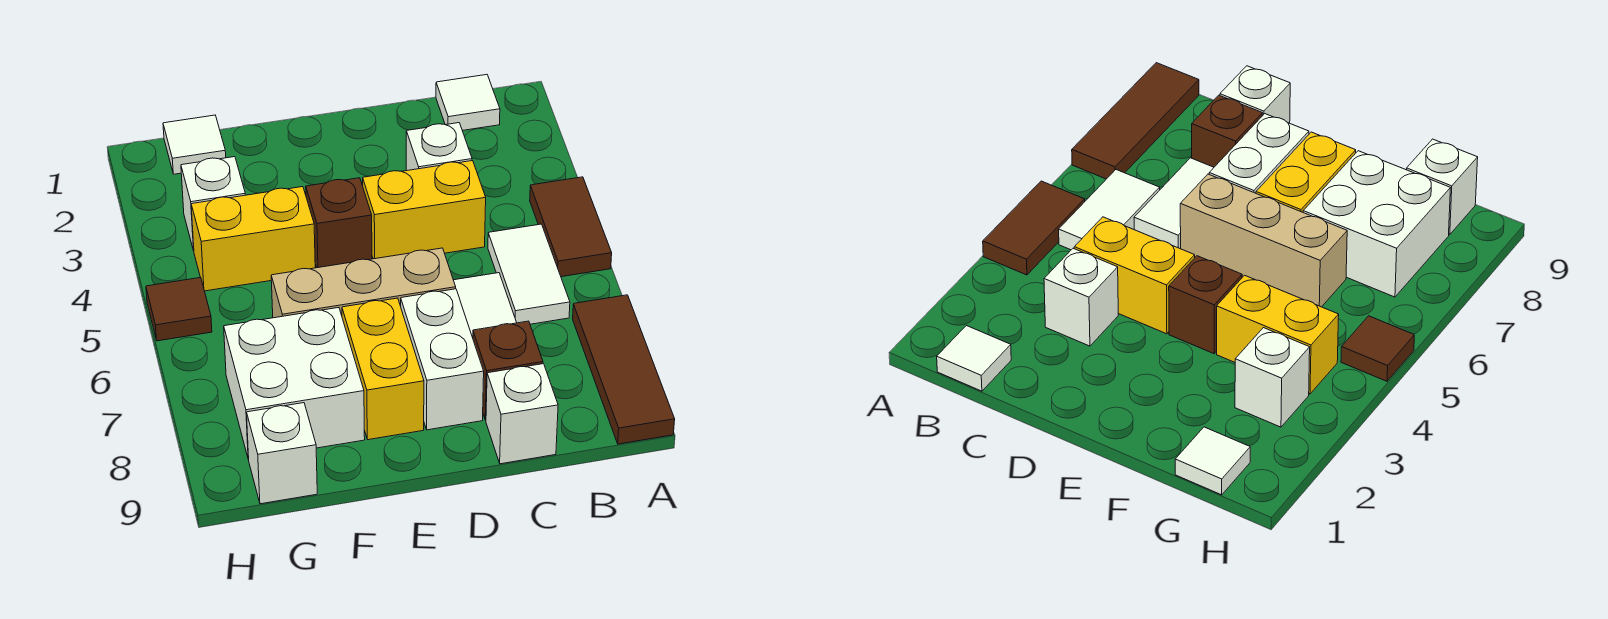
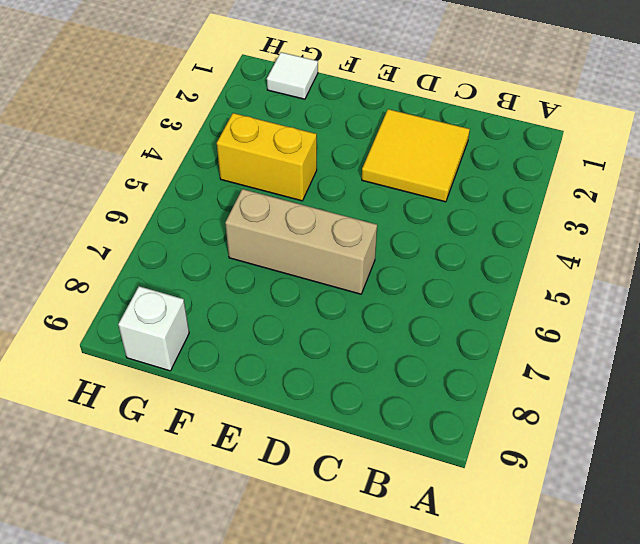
yellow tile C2:D3 level 1 -> white brick C3 level 1
none -> brown tile A4:A5 level 1
none -> brown tile A7:A9 level 1
none -> white tile B1 level 1

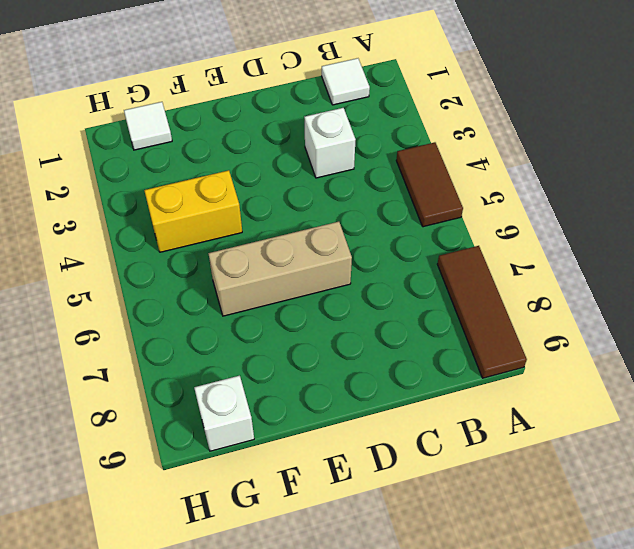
none -> white tile B5:B6 level 1
none -> yellow brick C4:D4 level 1
none -> white tile C6:C7 level 1

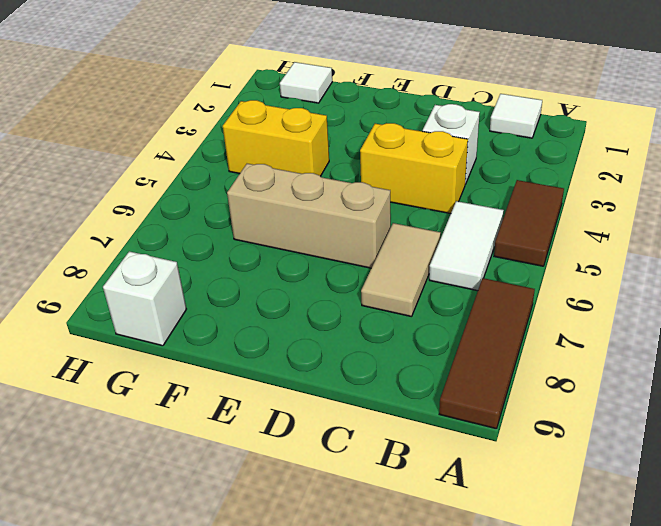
tan tile C6:C7 level 1 -> white tile C6:C7 level 1
none -> brown brick C8 level 1
none -> white brick C9 level 1
none -> white brick D7:D8 level 1

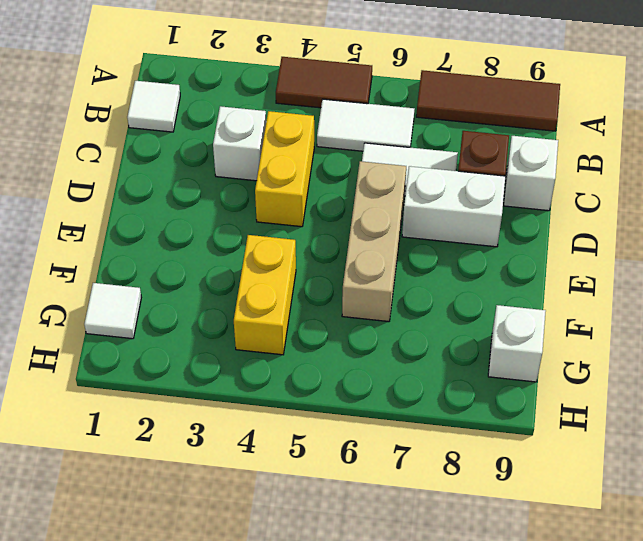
none -> brown brick E4 level 1
none -> yellow brick E7:E8 level 1
none -> white brick F7:G8 level 1

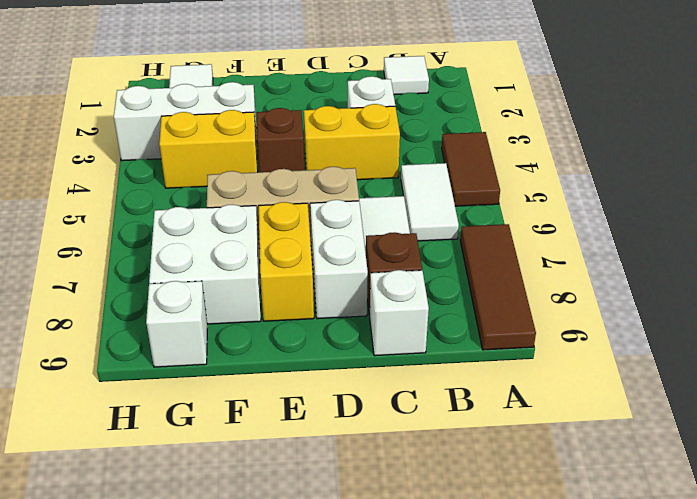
white brick F3:H3 level 1 -> white brick G3 level 1
none -> brown tile H5 level 1

